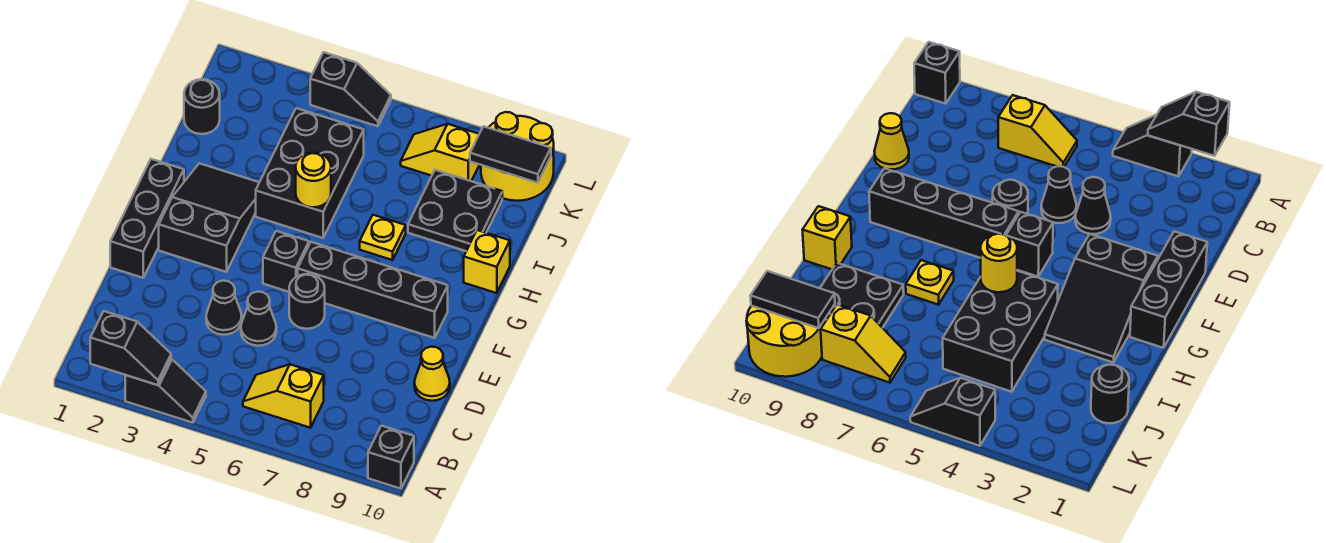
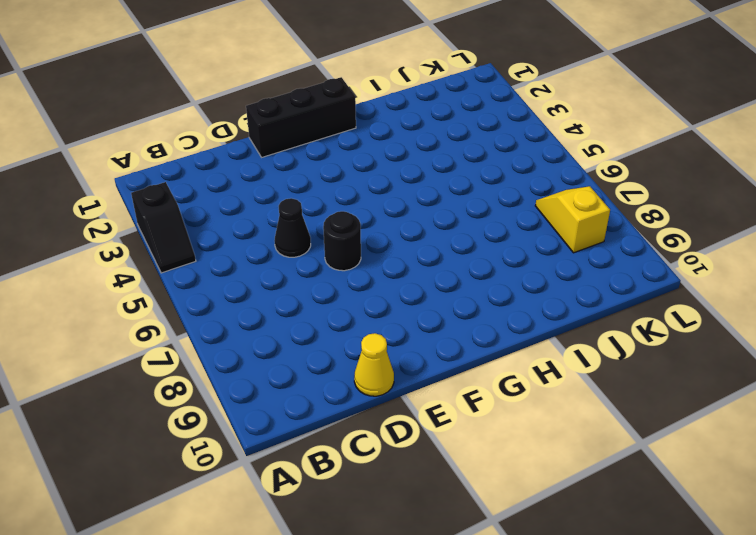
none -> black brick A10 level 1
none -> yellow slope B6:B7 level 1 top 7
none -> black cone D4 level 1

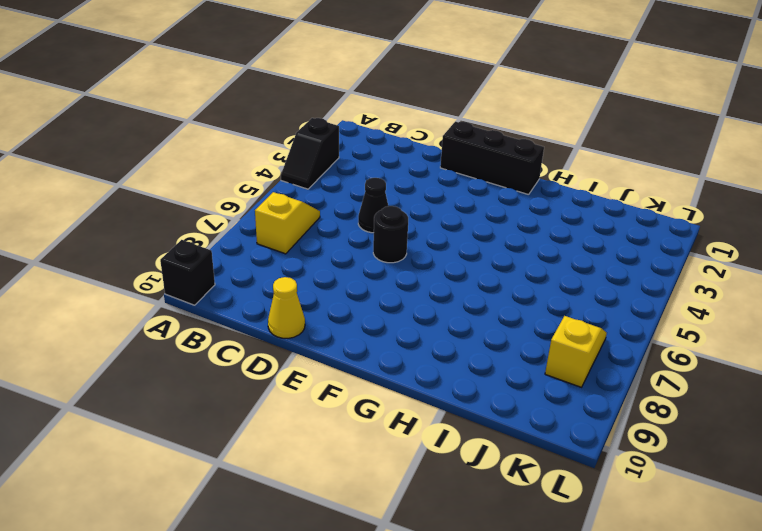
none -> black cone D4 level 1
none -> black slope F2:H3 level 1 top F
none -> black brick F5 level 1

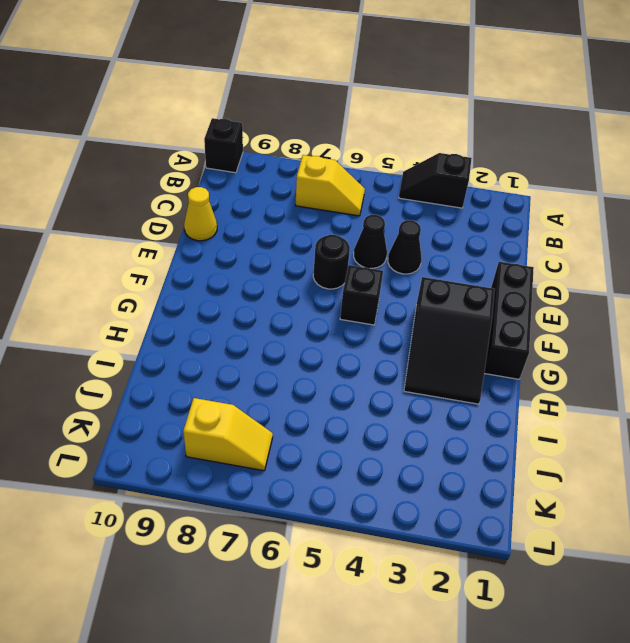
none -> black brick F6:F9 level 1
none -> black brick H4:J5 level 1
none -> yellow plate H7 level 1

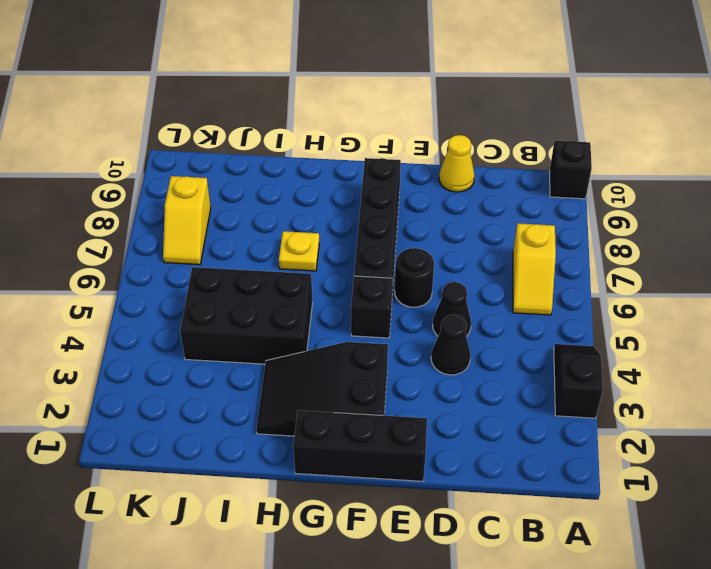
none -> yellow brick H10 level 1
none -> black plate I8:J9 level 1
none -> black round brick J1 level 1

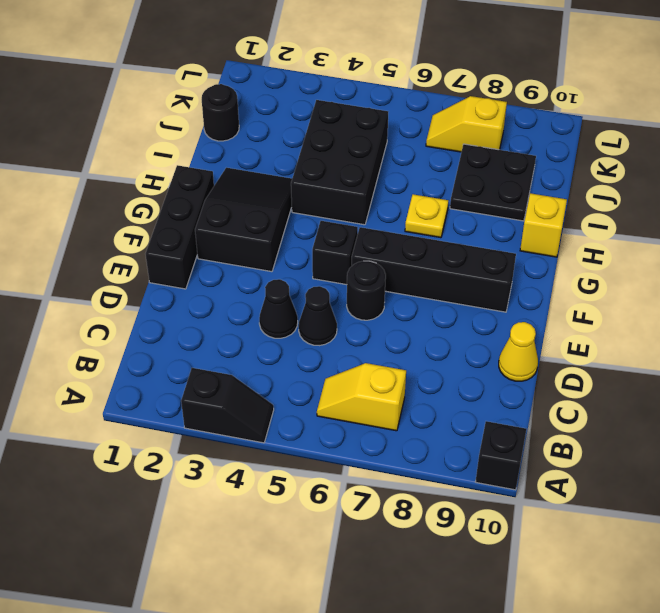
none -> yellow round brick K9:L10 level 1
none -> black slope L4:L5 level 1 top 4
none -> black slope A2:A3 level 2 top 2

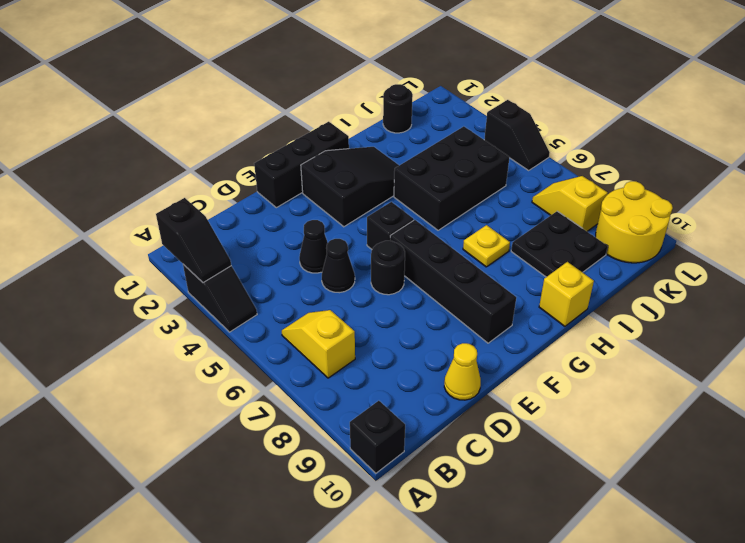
none -> yellow round brick H5 level 2
none -> black tile K9:K10 level 2

